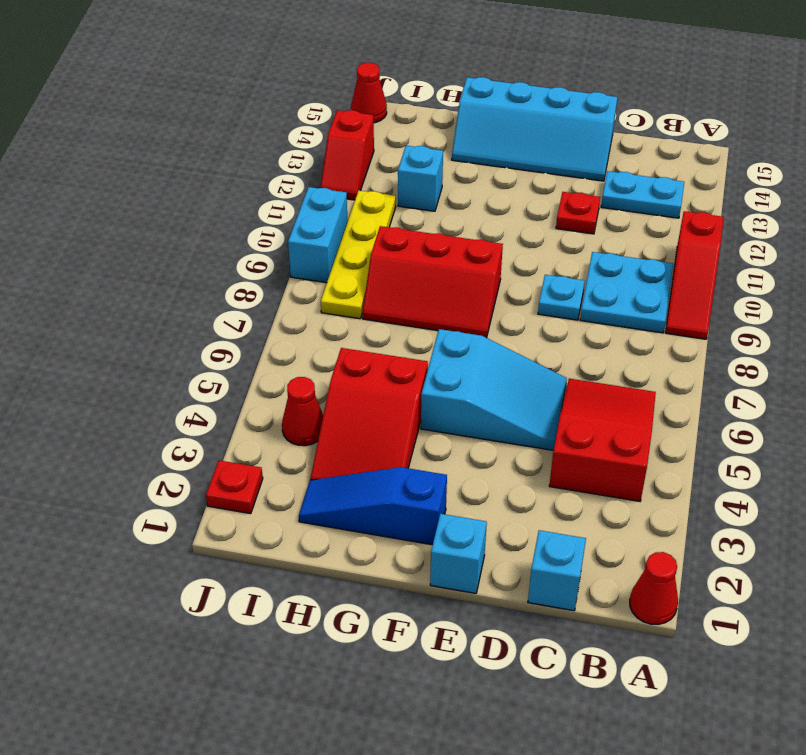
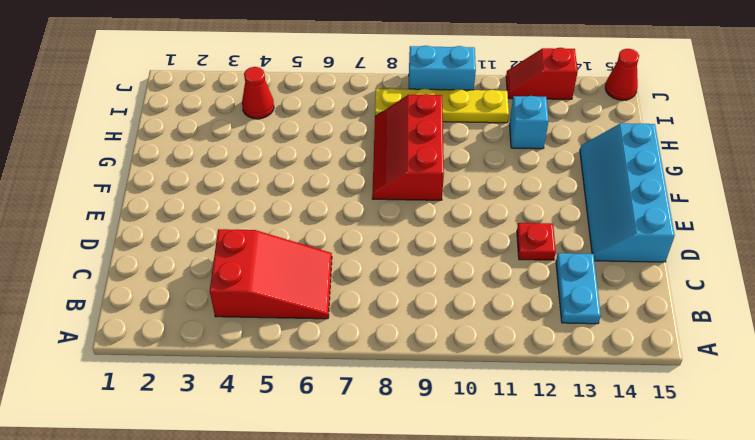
none -> red cone A1 level 1
none -> red slope A9:A11 level 1 top 11
none -> cyan plate B9:C10 level 1

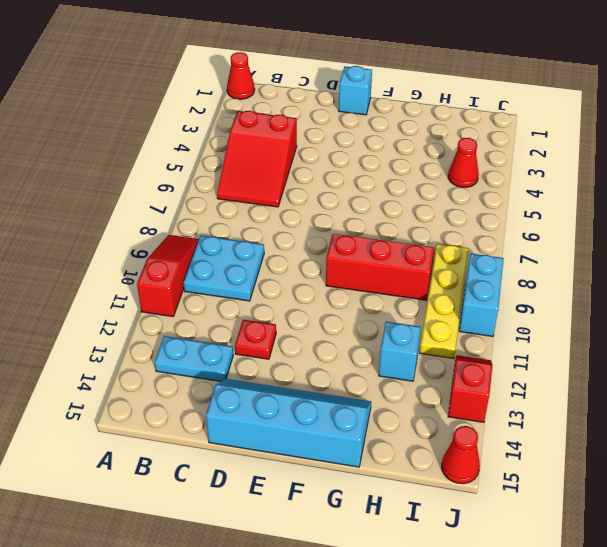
none -> cyan brick C1 level 1
none -> cyan slope D5:F6 level 1 top F
none -> cyan plate D9 level 1

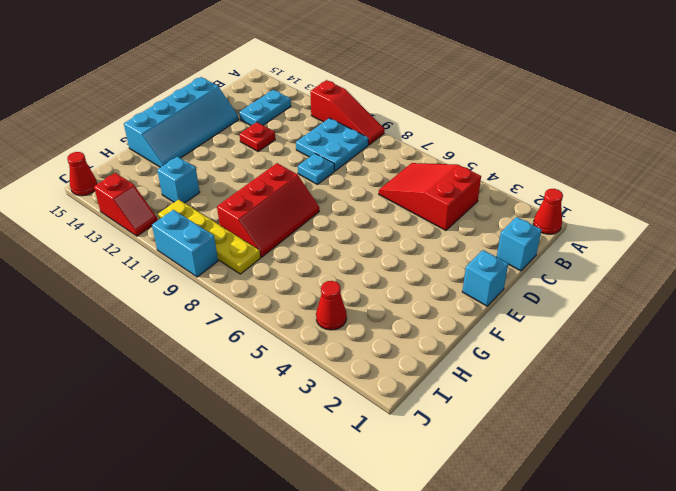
none -> cyan slope D5:F6 level 1 top F
none -> blue slope F2:H2 level 1 top F
none -> red slope G3:H5 level 1 top 5

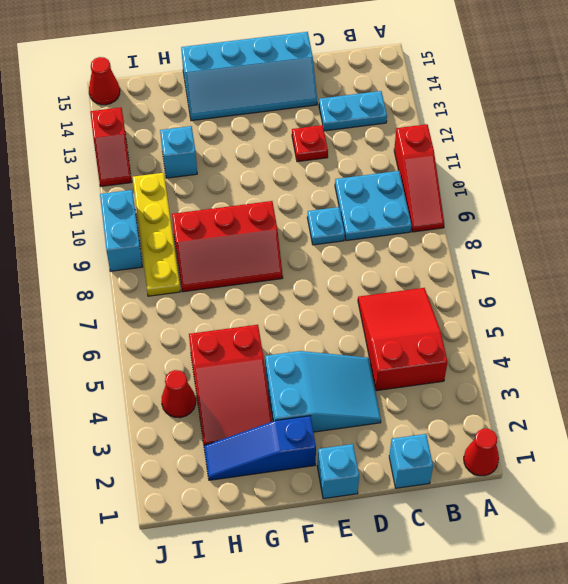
cyan slope D3:F4 level 1 top F -> cyan slope D5:F6 level 1 top F
none -> red plate J2 level 1

